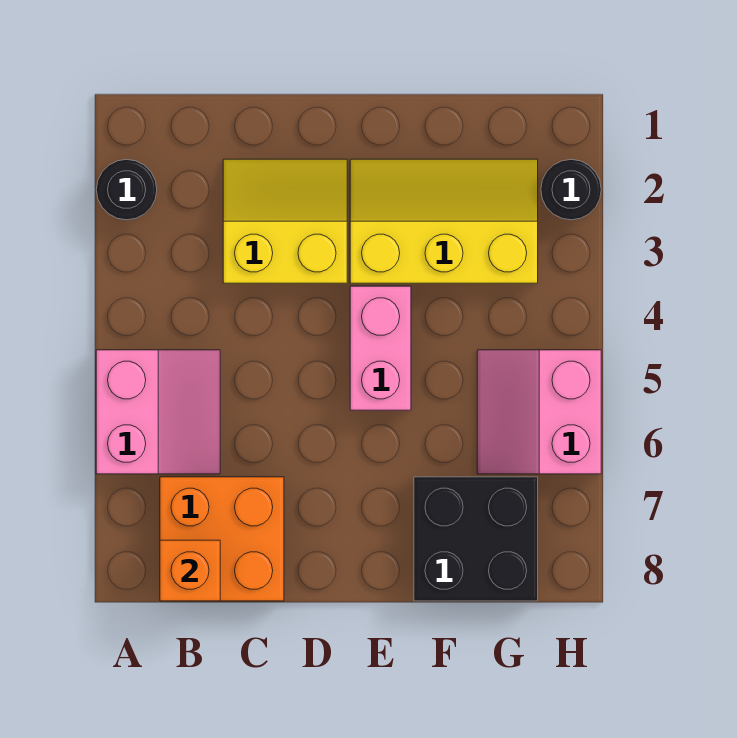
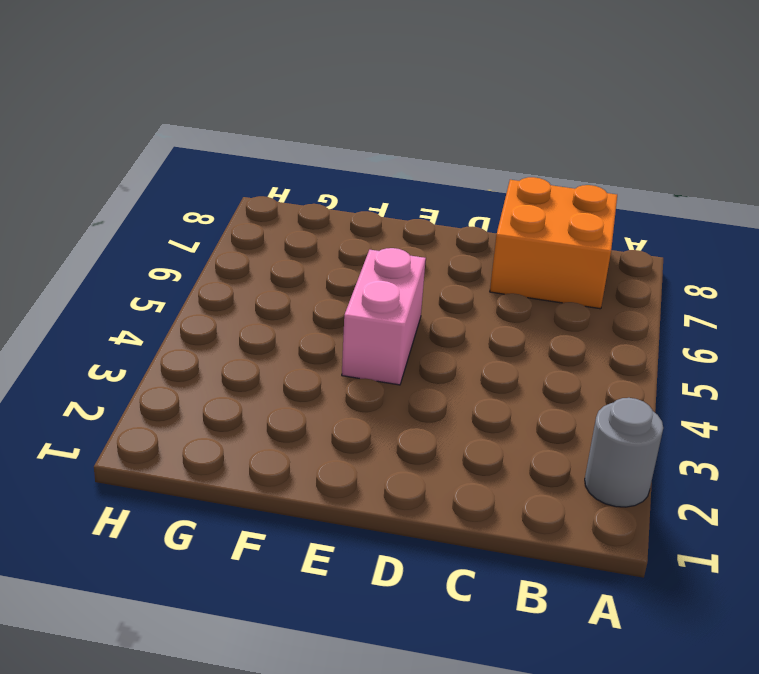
grey round brick A2 level 1 -> black round brick A2 level 1
none -> pink slope A5:B6 level 1 top A
none -> yellow slope C2:D3 level 1 top 3

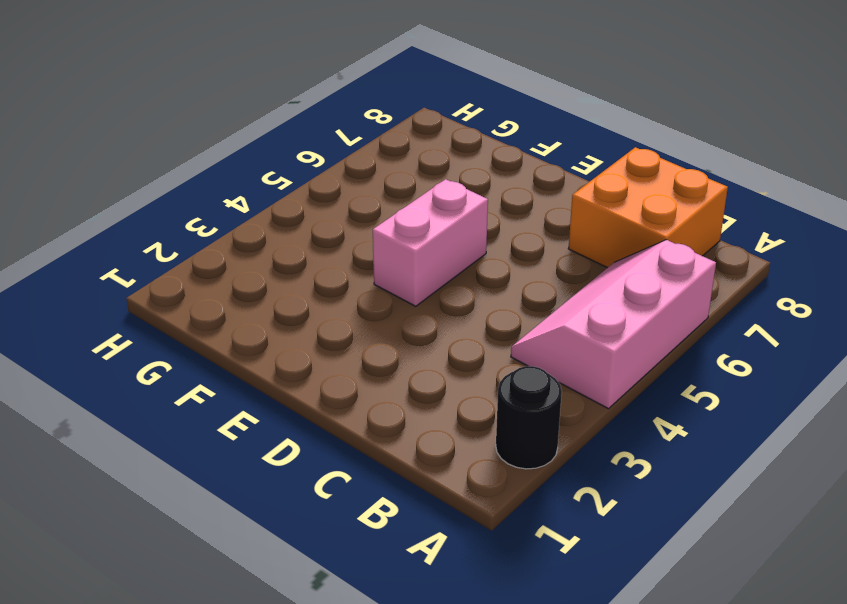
pink slope A4:B6 level 1 top A -> pink slope A5:B6 level 1 top A
none -> yellow slope C2:D3 level 1 top 3
none -> yellow slope E2:G3 level 1 top 3

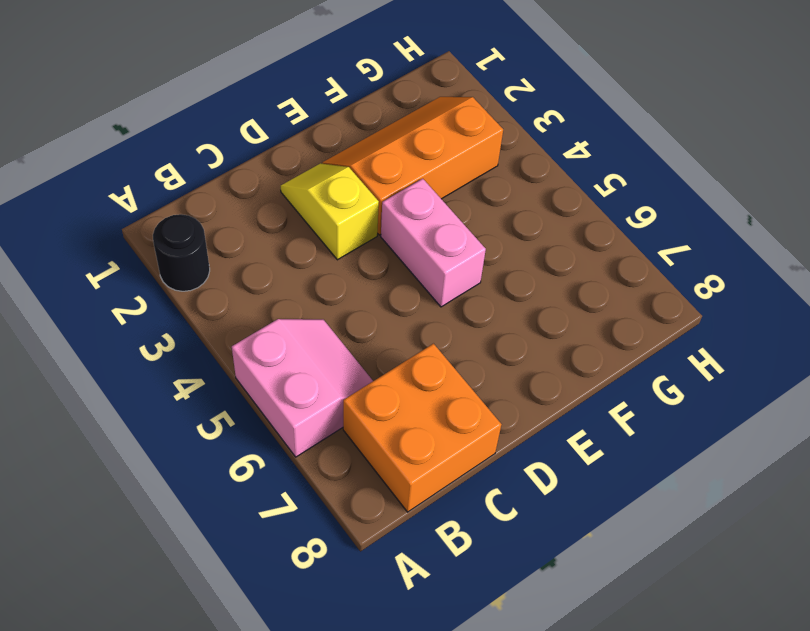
yellow slope D2:D3 level 1 top 3 -> yellow slope C2:D3 level 1 top 3
orange slope E2:G3 level 1 top 3 -> yellow slope E2:G3 level 1 top 3
none -> black brick F7:G8 level 1
none -> pink slope G5:H6 level 1 top H

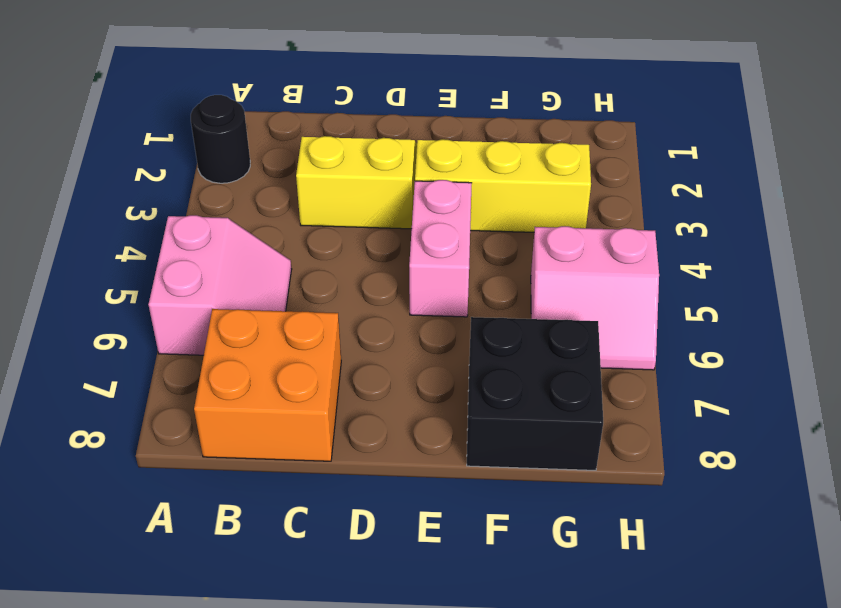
pink slope G5:H6 level 1 top 5 -> pink slope G5:H6 level 1 top H
none -> black round brick H2 level 1
none -> orange brick B8 level 2

